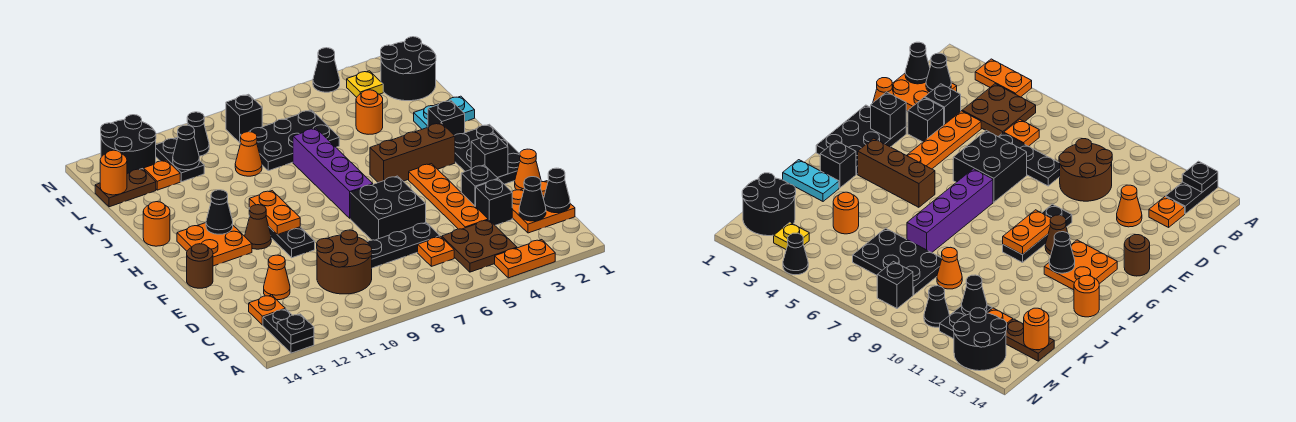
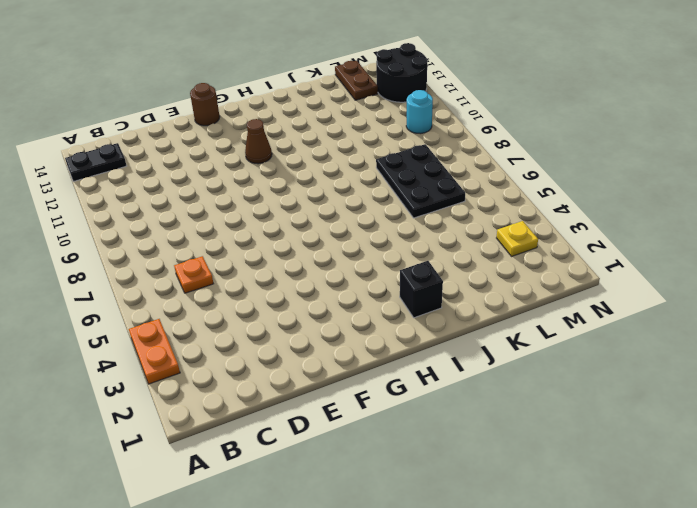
cyan round brick M10 level 1 -> black cone M10 level 1
none -> brown plate B4:C5 level 1
none -> orange plate C1:D2 level 1
none -> brown round brick C9:D10 level 1
none -> orange plate C13 level 1

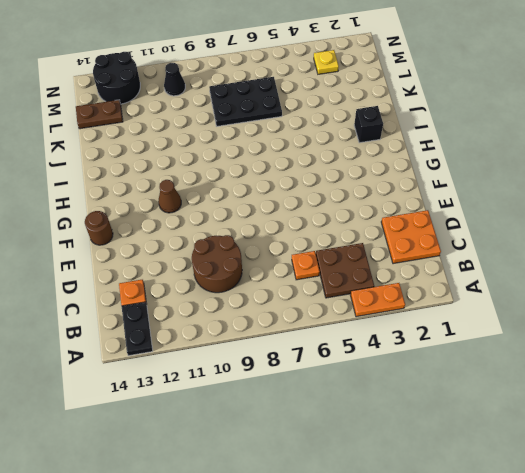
none -> black brick D3 level 1
none -> orange plate D4:G4 level 1
none -> black plate D6:D8 level 1
none -> orange cone D12 level 1

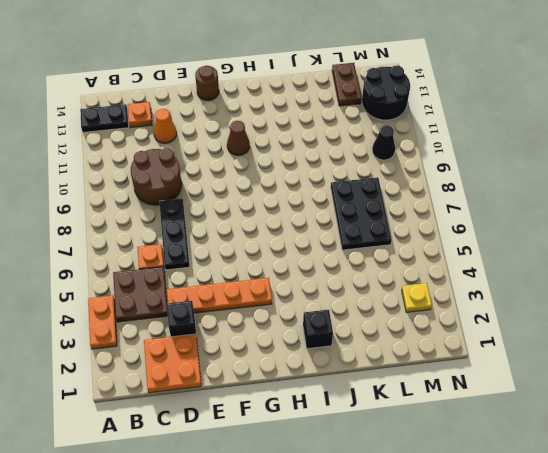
none -> orange cone E1 level 1
none -> black brick E3 level 1
none -> black brick E6:F7 level 1
none -> black plate F1:H2 level 1

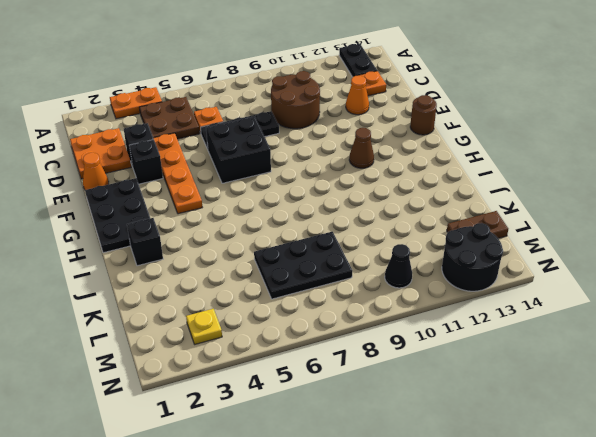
none -> black plate F10:H10 level 1
none -> purple brick G7:J7 level 1
none -> orange plate G12:H13 level 1
none -> brown brick H3:H5 level 1

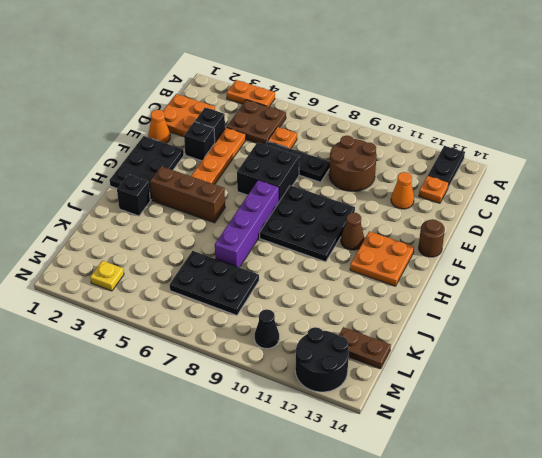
black plate F8:H10 level 1 -> black plate F10:H10 level 1
none -> orange round brick I14 level 1
none -> cyan plate J1:J2 level 1
none -> orange round brick K4 level 1
none -> orange cone K9 level 1

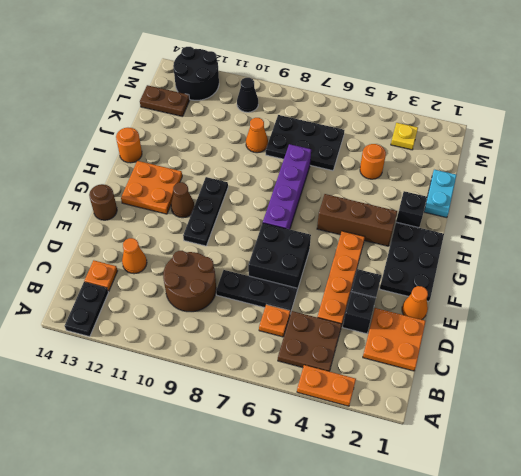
cyan plate J1:K1 level 1 -> cyan plate J1:J2 level 1
none -> black round brick L1:M2 level 1
none -> black plate L11:M11 level 1
none -> orange plate L12 level 1
none -> black brick M8 level 1

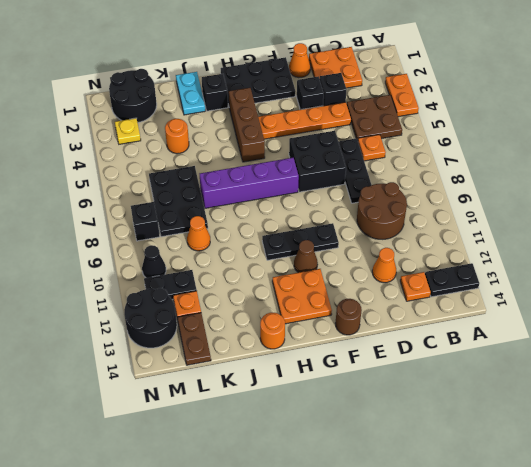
none -> black cone N4 level 1
none -> black plate A13 level 2
none -> black cone C1 level 2
none -> black cone C2 level 2

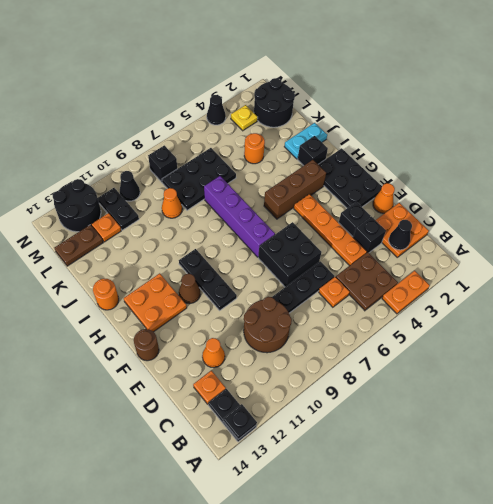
none -> black cone C1 level 2
none -> black brick F2 level 2
none -> orange plate G10:H10 level 2
none -> black cone H12 level 2

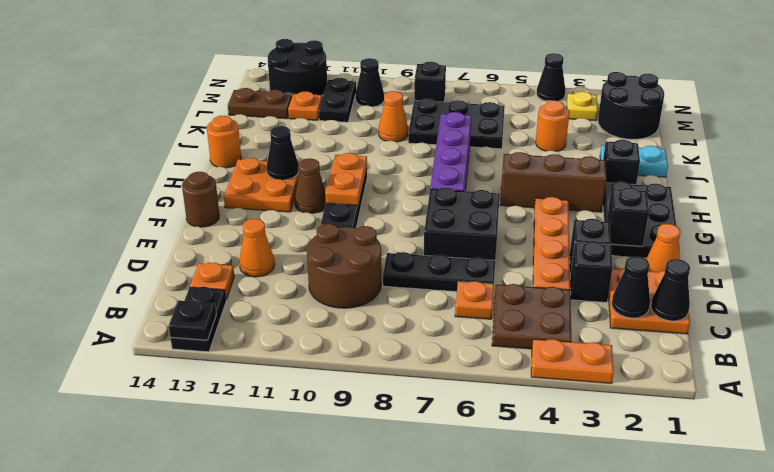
none -> black cone L11 level 2
none -> orange round brick L14 level 2

